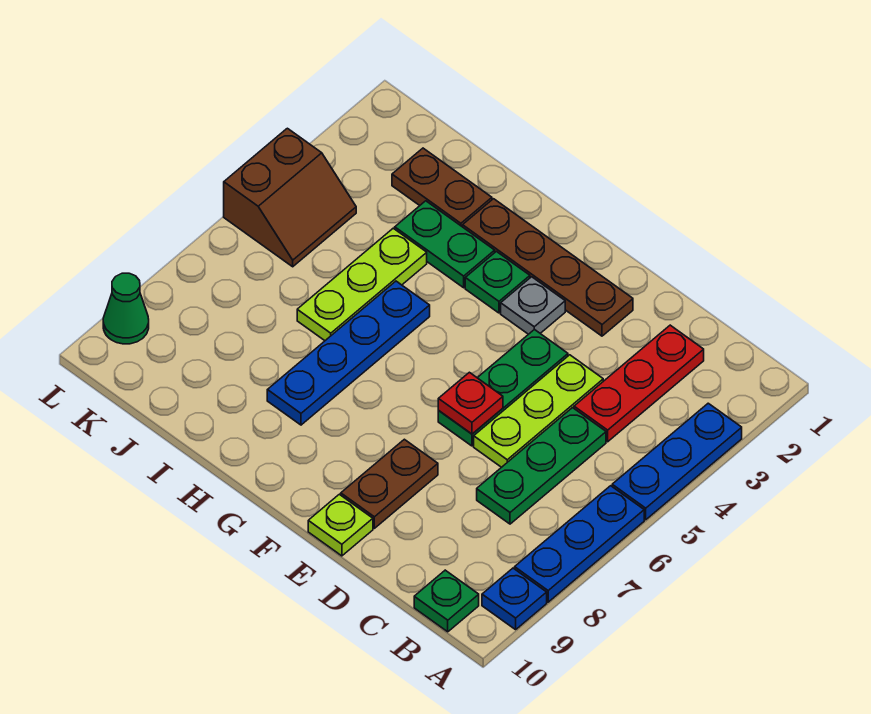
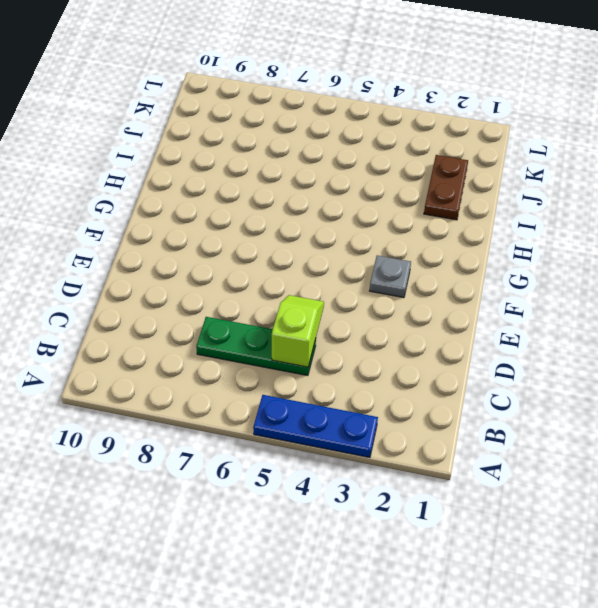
lime slope C5:D5 level 2 top C -> none
none -> blue plate A6:A8 level 1
none -> blue plate A9 level 1
none -> green plate B10 level 1

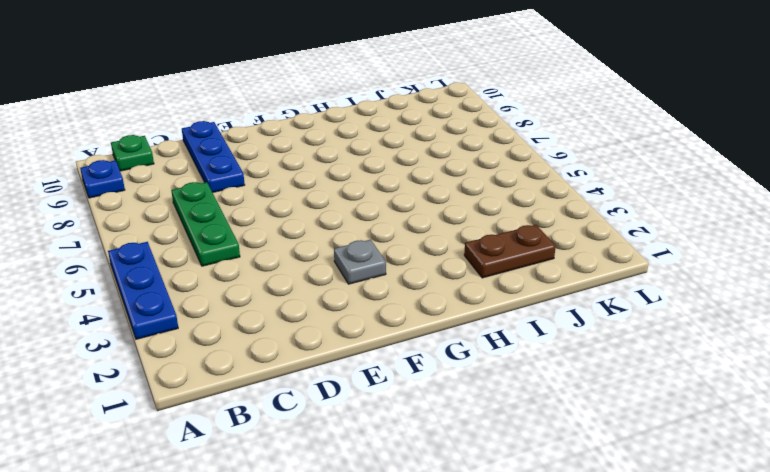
blue plate D8:D10 level 1 -> blue plate A6:A8 level 1
none -> red plate C2:C4 level 1
none -> lime plate D4:D6 level 1
none -> brown plate E2:H2 level 1

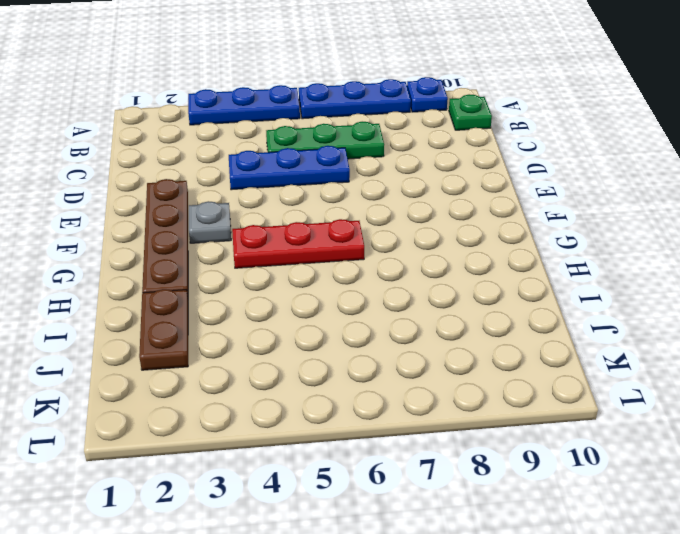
blue plate D4:D6 level 1 -> lime plate D4:D6 level 1
red plate G4:G6 level 1 -> red plate C2:C4 level 1
none -> green plate E4:E6 level 1
none -> brown plate E8:E9 level 1
none -> lime plate E10 level 1

